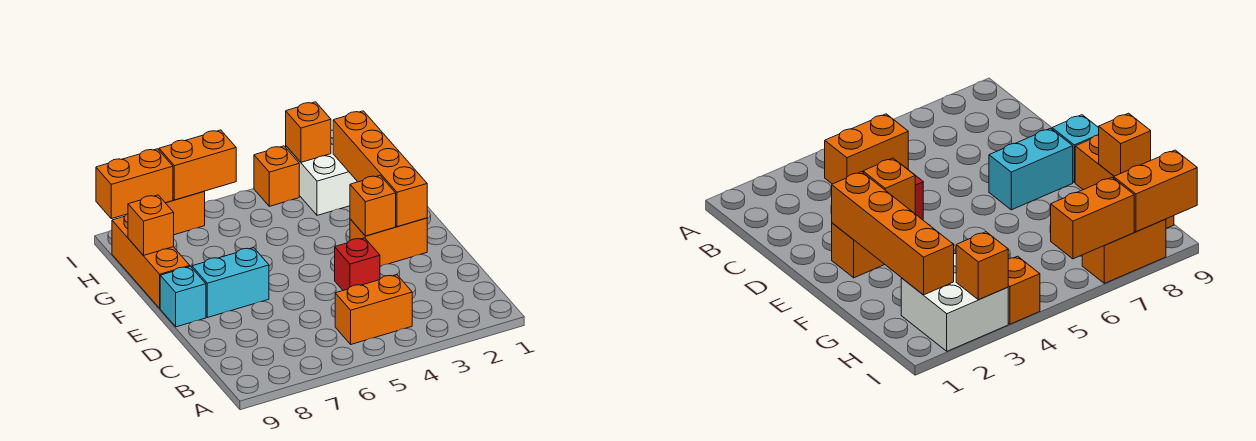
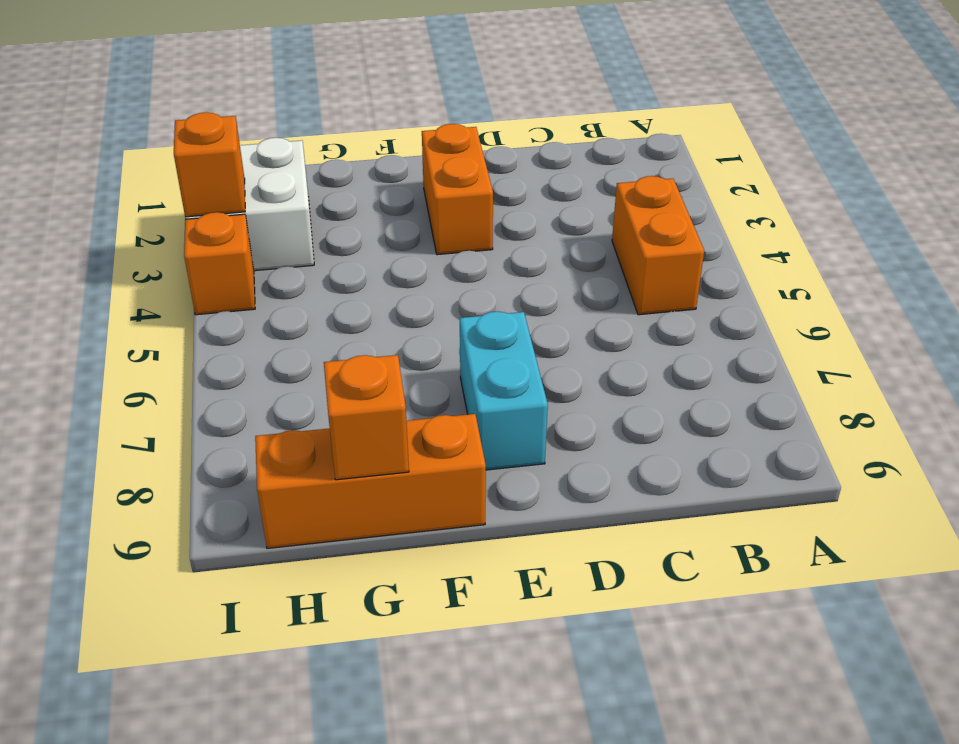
none -> red brick D4 level 1
none -> cyan brick E9 level 1
none -> orange brick I7:I8 level 1

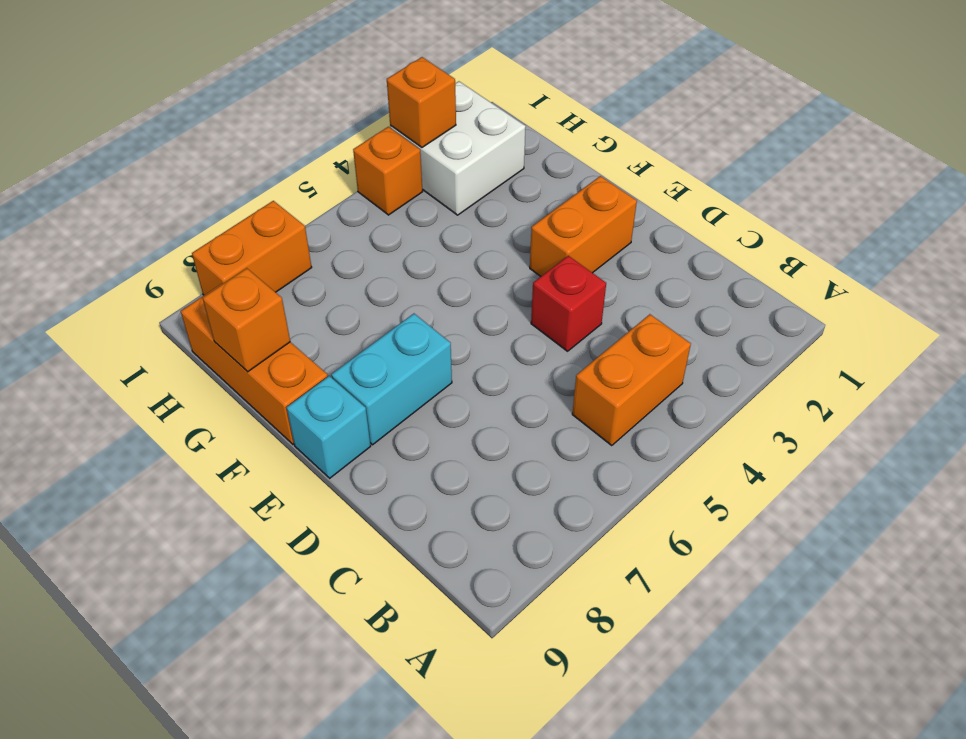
none -> orange brick E2:H2 level 2
none -> orange brick E3 level 2
none -> orange brick I6:I7 level 2

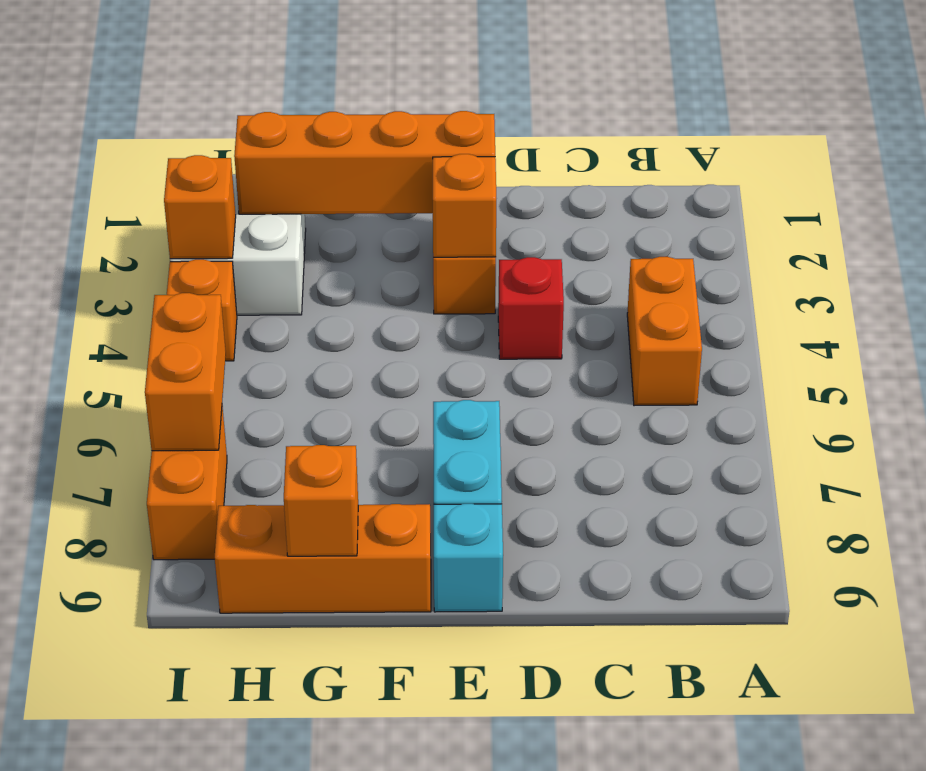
none -> orange brick I8:I9 level 2

